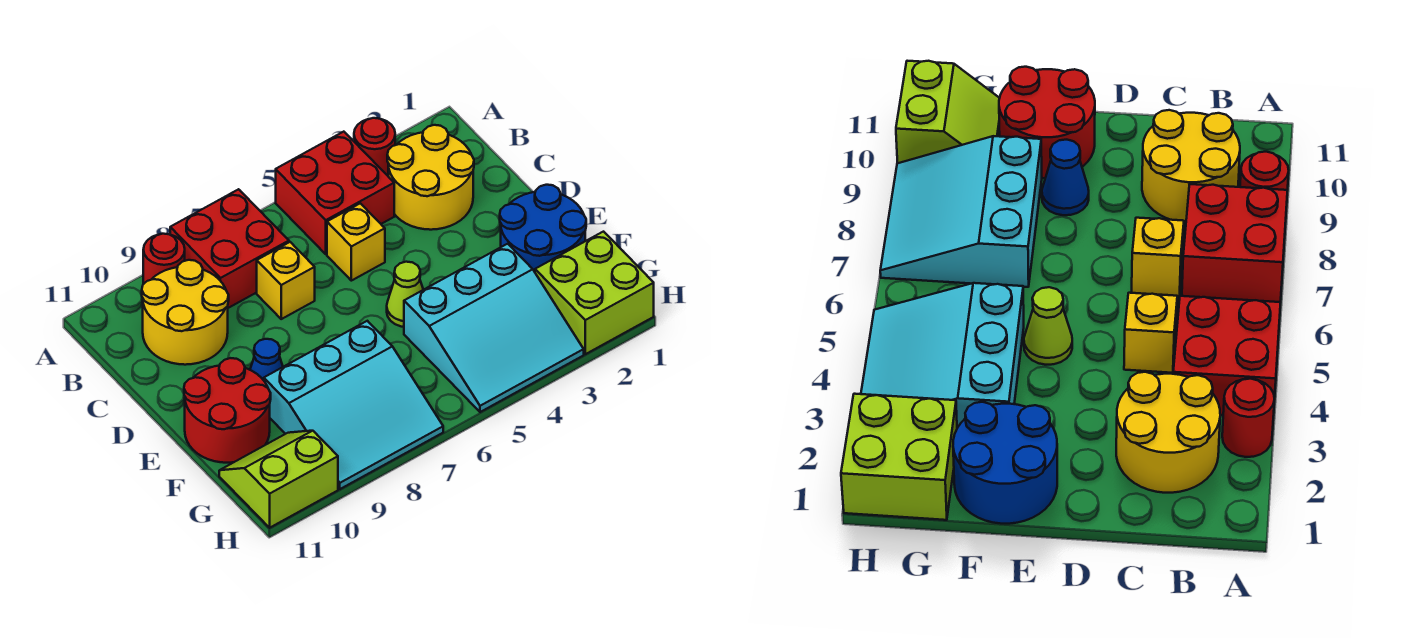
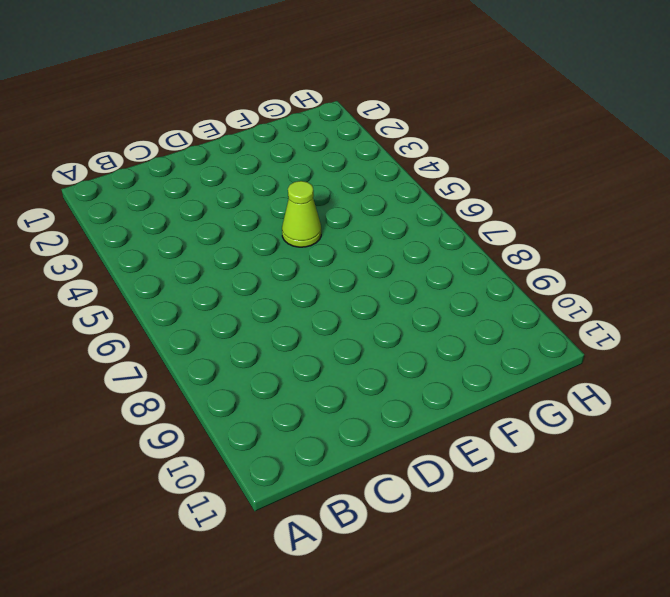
none -> red round brick A3 level 1
none -> red brick A4:B5 level 1
none -> red brick A7:B8 level 1

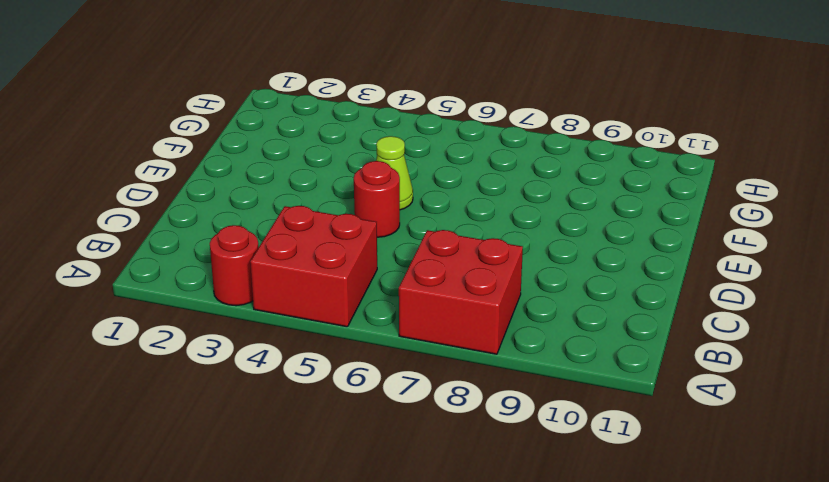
red round brick D5 level 1 -> red round brick A9 level 1
none -> yellow round brick B2:C3 level 1
none -> yellow round brick B9:C10 level 1
none -> yellow brick C5 level 1

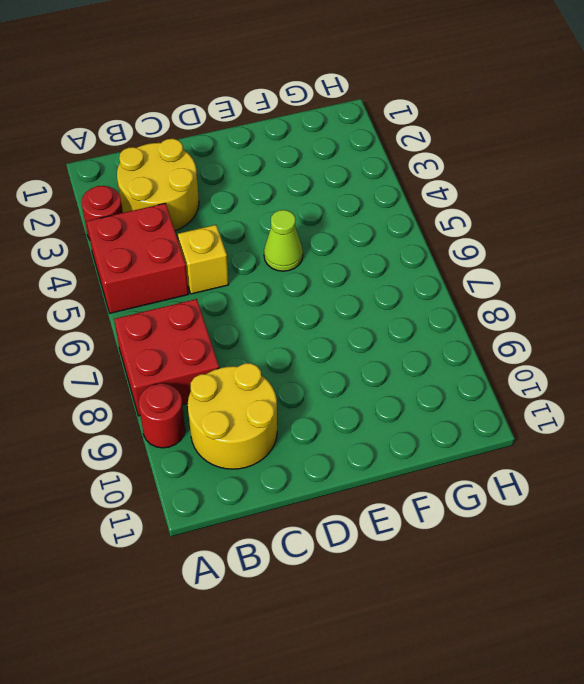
none -> yellow brick C7 level 1
none -> blue round brick E1:F2 level 1
none -> blue cone E9 level 1

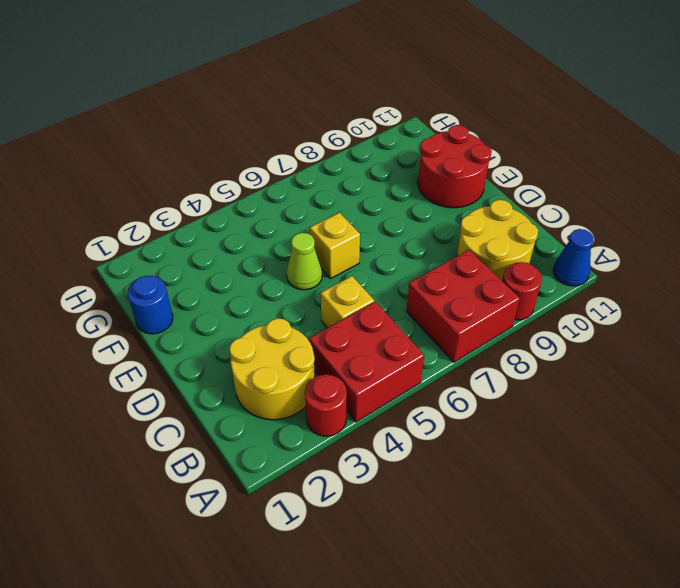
blue cone A11 level 1 -> blue cone E9 level 1
yellow brick E6 level 1 -> yellow brick C7 level 1
blue round brick F1 level 1 -> blue round brick E1:F2 level 1
none -> cyan slope F3:H5 level 1 top F
none -> cyan slope F7:H9 level 1 top F
none -> lime brick G1:H2 level 1

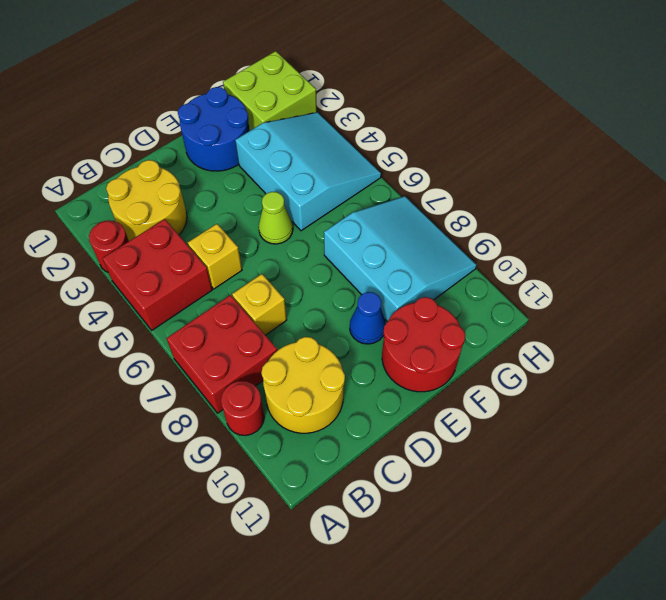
none -> lime slope G10:H11 level 1 top H

